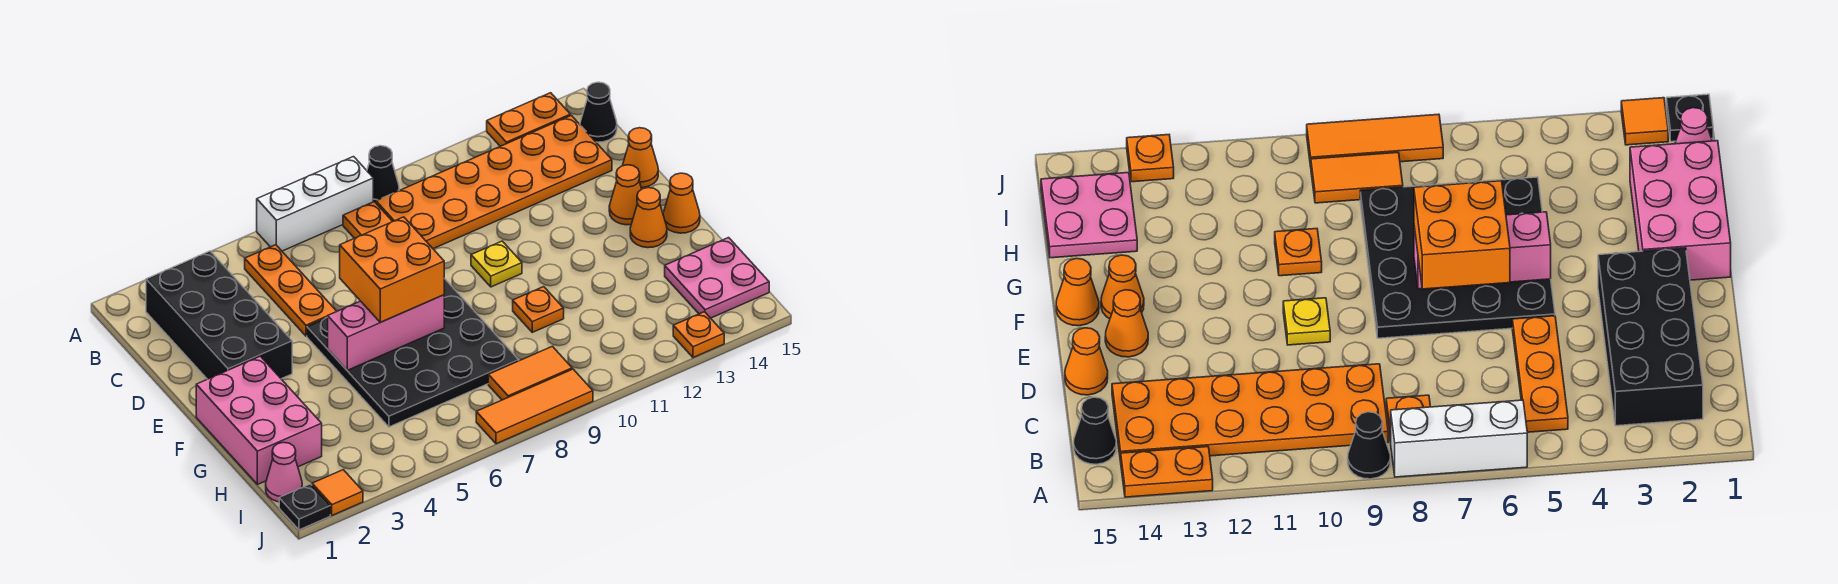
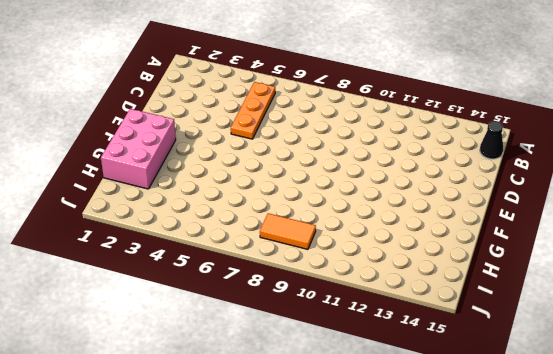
none -> white brick A6:A8 level 1
none -> black cone A9 level 1
none -> orange plate A13:A14 level 1

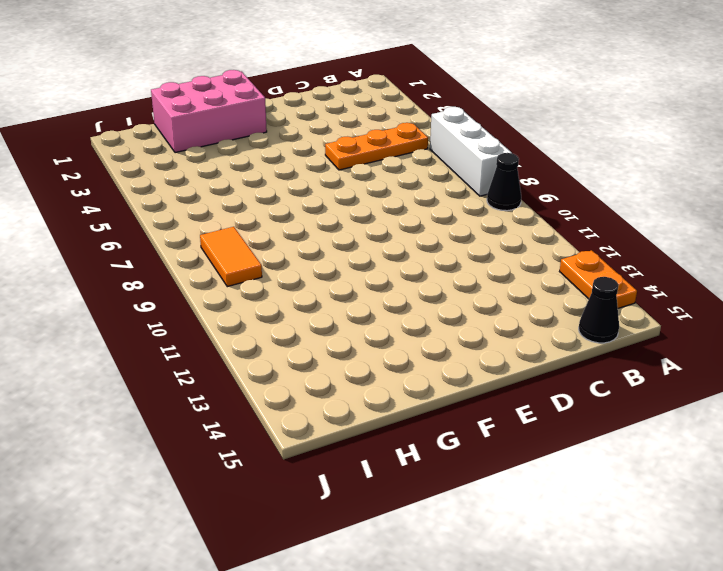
none -> black brick B2:E3 level 1
none -> orange plate B8 level 1
none -> orange plate B9:C14 level 1

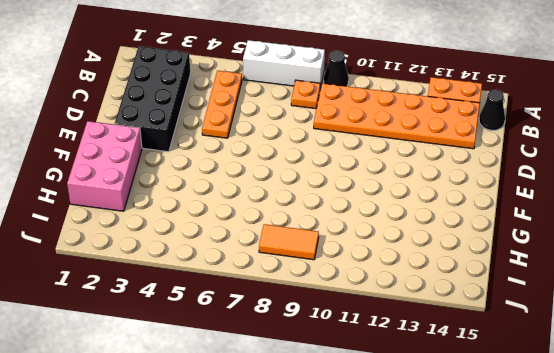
none -> orange cone D15 level 1
none -> black plate E5:H8 level 1
none -> yellow plate E10 level 1

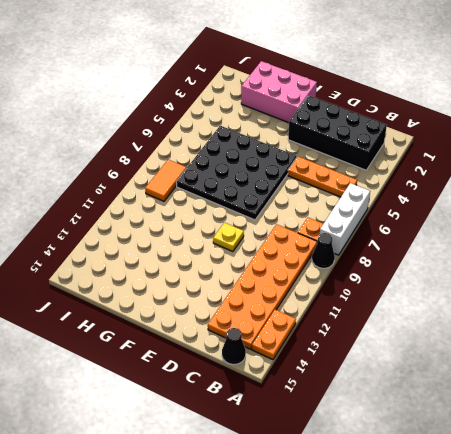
none -> orange cone D15 level 1
none -> orange cone E14 level 1
none -> orange cone F14 level 1

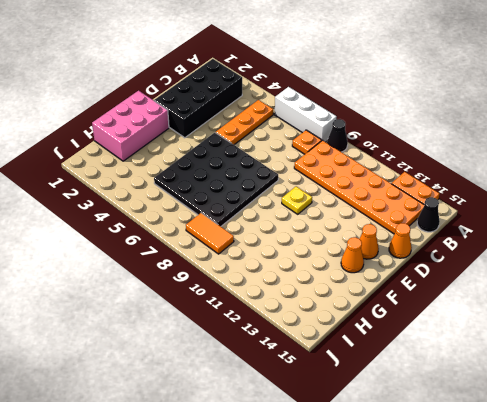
none -> orange cone F15 level 1
none -> orange plate G10 level 1
none -> pink plate H14:I15 level 1

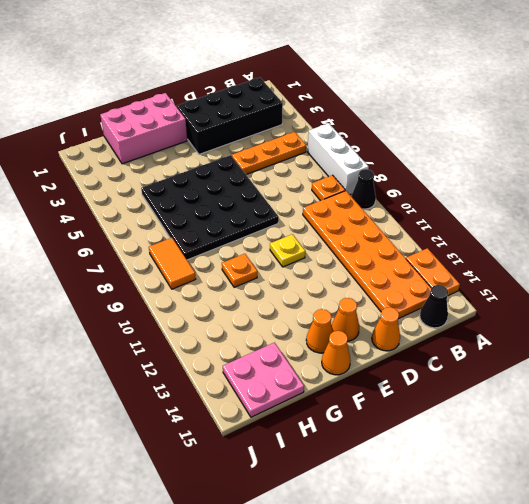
none -> pink cone I1 level 1
none -> black plate J1 level 1
none -> orange tile J2 level 1

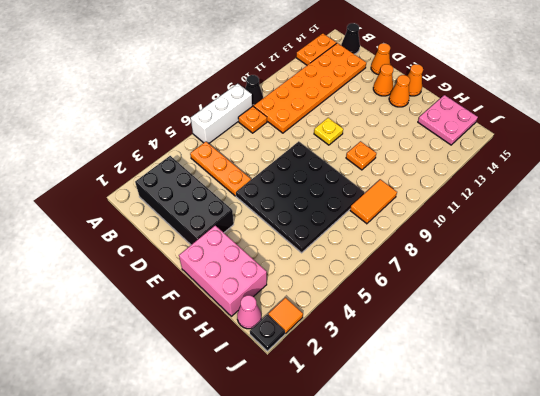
none -> orange tile J7:J9 level 1
none -> orange plate J13 level 1
none -> pink brick F5:F7 level 2

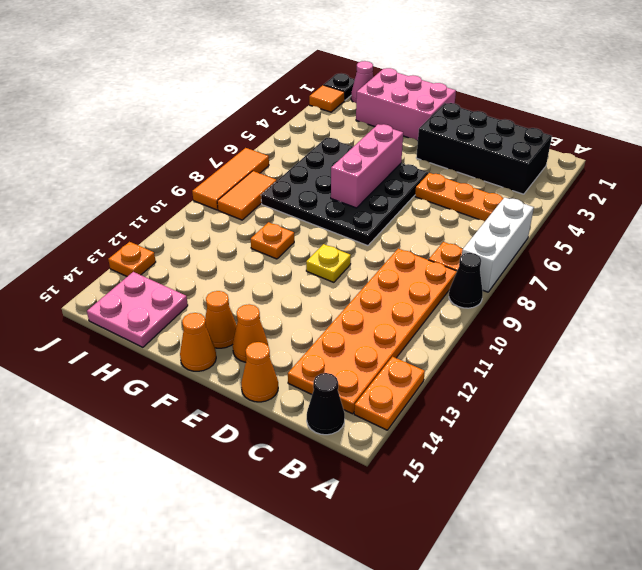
none -> orange brick E6:F7 level 3

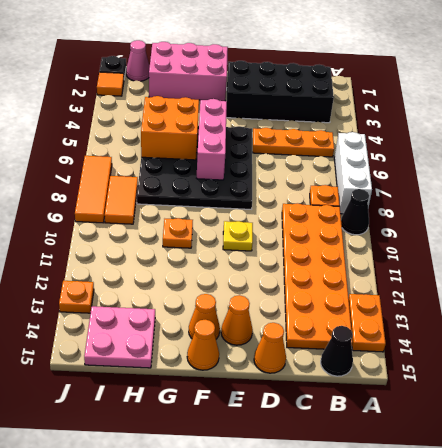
orange brick G5:H6 level 2 -> orange brick E6:F7 level 3

